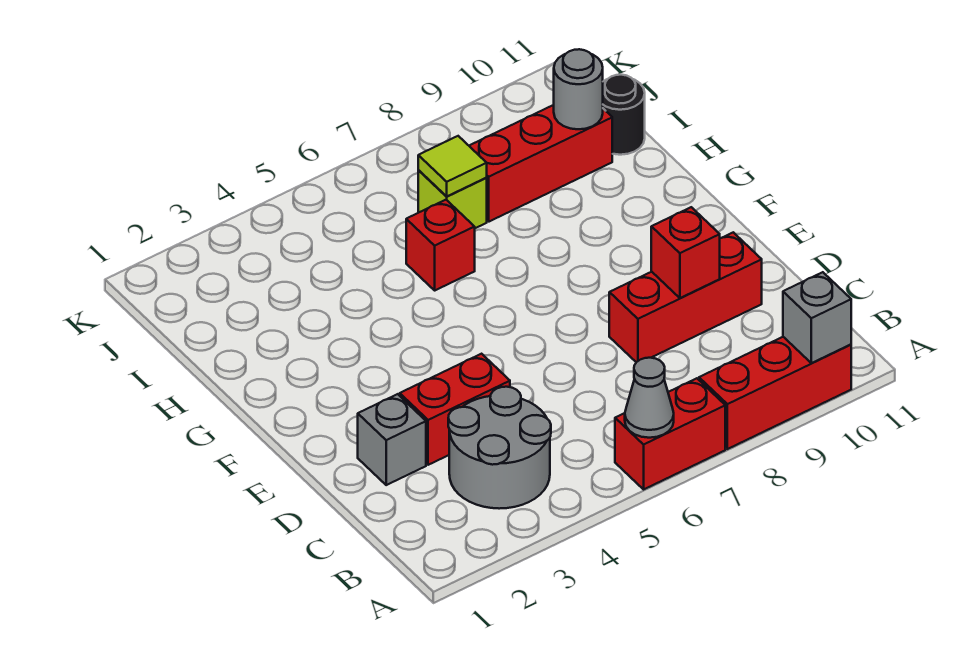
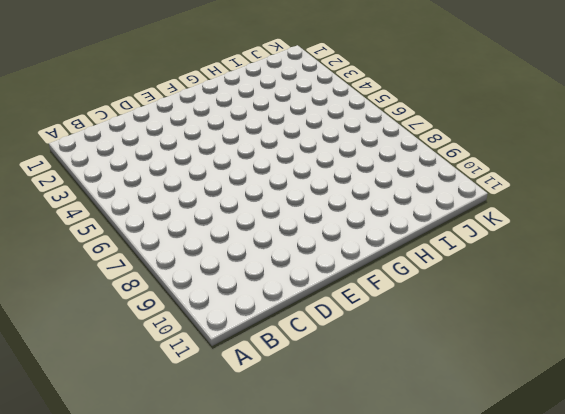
none -> red brick A6:A7 level 1
none -> red brick A8:A10 level 1
none -> grey round brick B3:C4 level 1

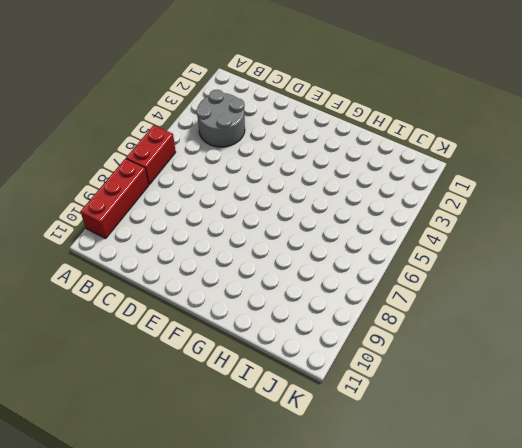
none -> grey brick D2 level 1
none -> red brick D3:D4 level 1
none -> red brick D8:D10 level 1

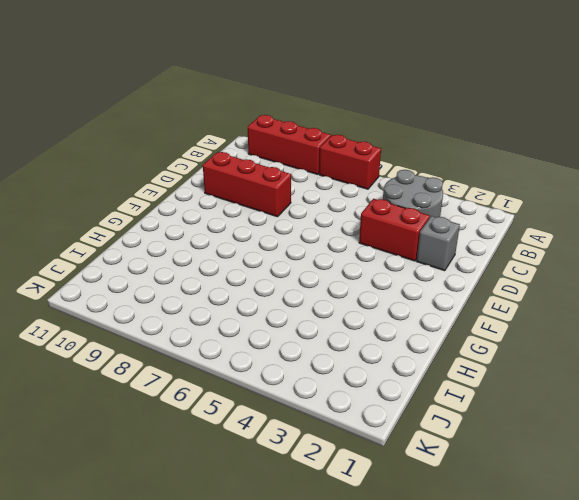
none -> red brick H6 level 1
none -> lime brick I7 level 1
none -> red brick I8:I10 level 1

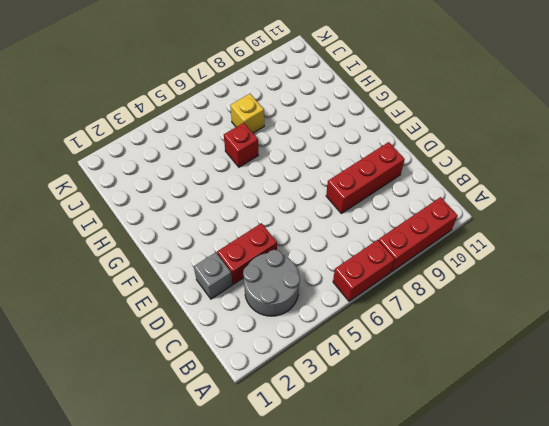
yellow brick I7 level 1 -> lime brick I7 level 1
none -> red brick I8:I10 level 1
none -> black round brick I11 level 1
none -> grey cone A6 level 2

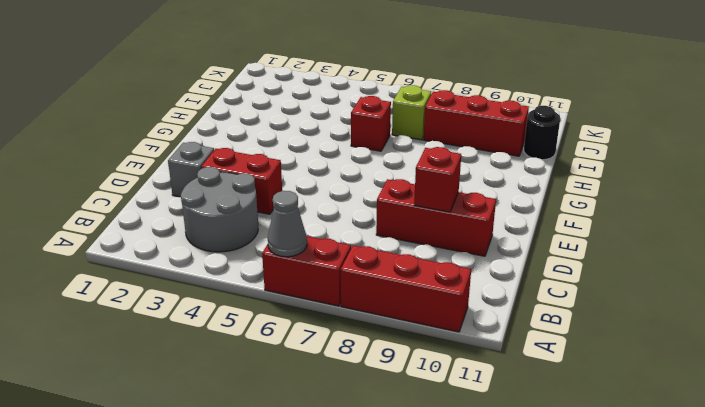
none -> grey brick A10 level 2
none -> lime tile I7 level 2
none -> grey round brick I10 level 2

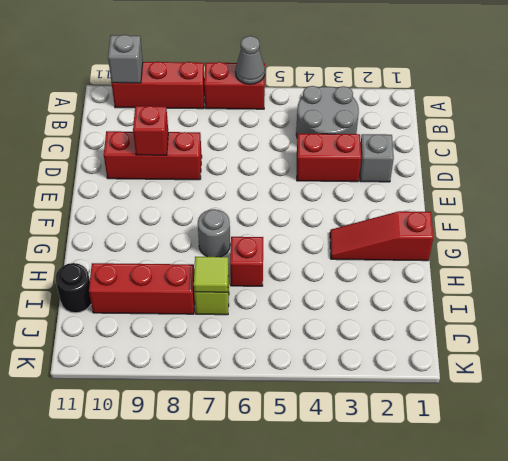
red slope G1:G3 level 1 top 1 -> none
grey round brick G7 level 1 -> grey round brick I10 level 2

